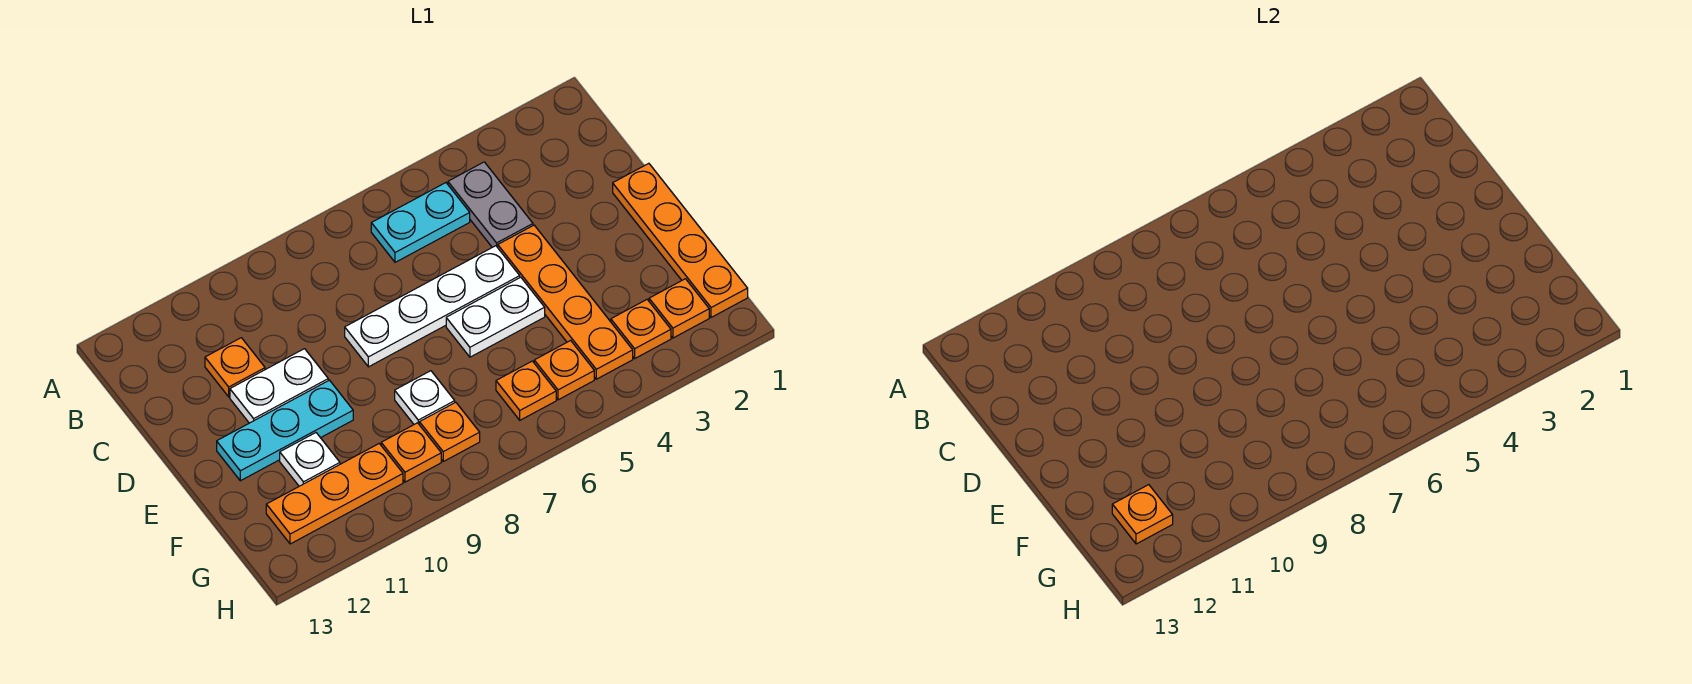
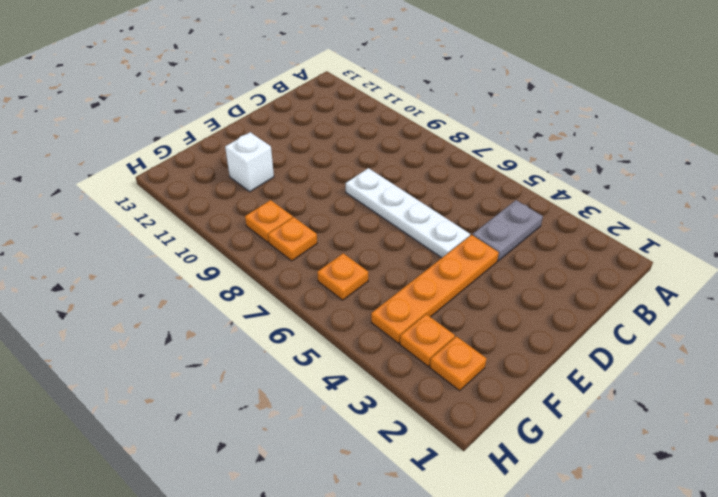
white brick F11 level 1 -> white plate F11 level 1
none -> cyan plate B5:B6 level 1
none -> orange plate C11 level 1
none -> orange plate D1:G1 level 1

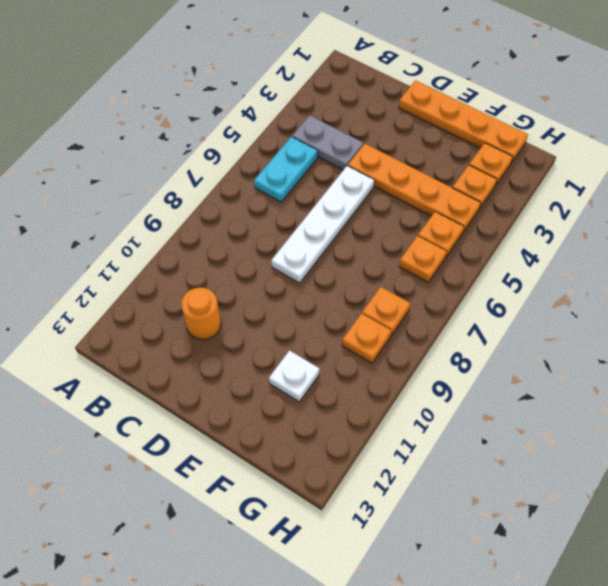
orange round brick C11 level 1 -> orange plate C11 level 1
none -> white plate D10:D11 level 1
none -> white plate E5:E6 level 1
none -> cyan plate E10:E12 level 1

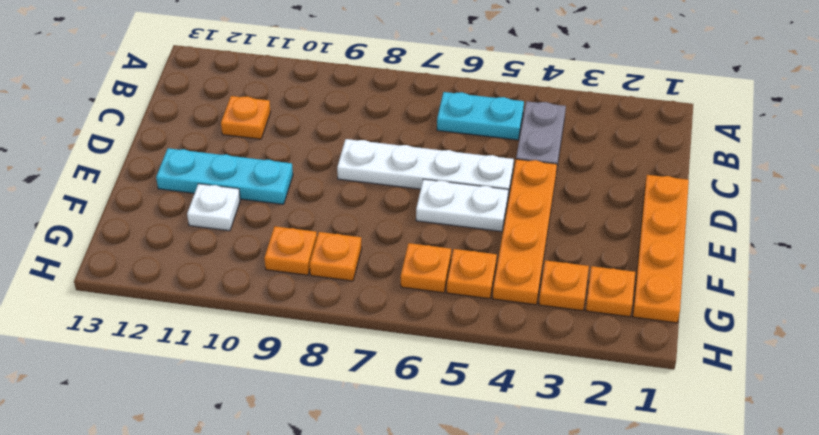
none -> white plate D10:D11 level 1
none -> white plate F8 level 1
none -> orange plate G10:G12 level 1

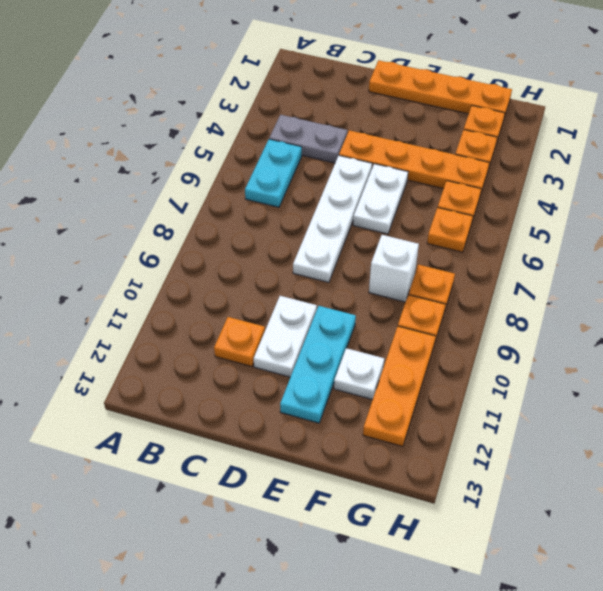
white brick F8 level 1 -> white plate F8 level 1
none -> orange plate G12 level 2

